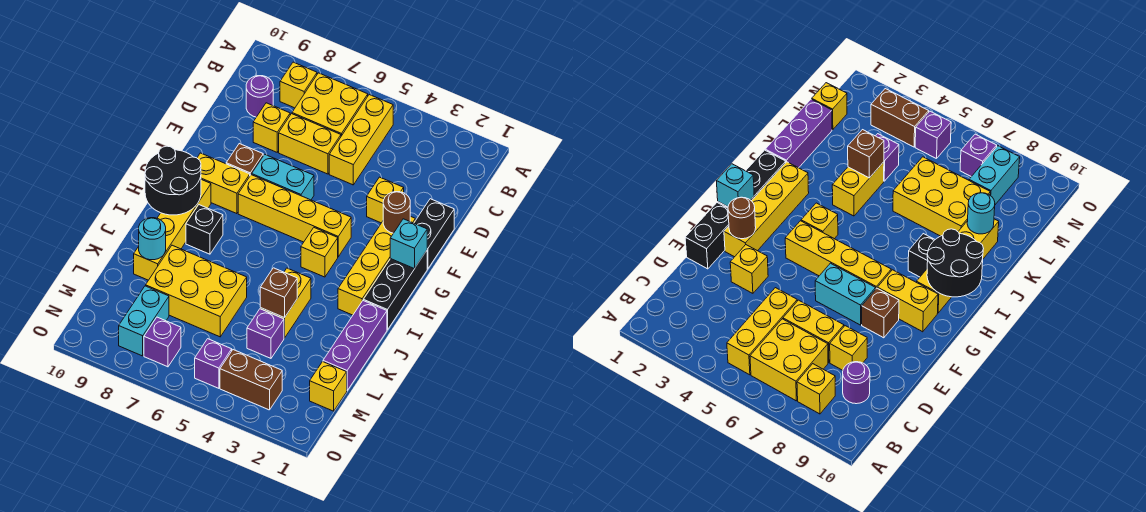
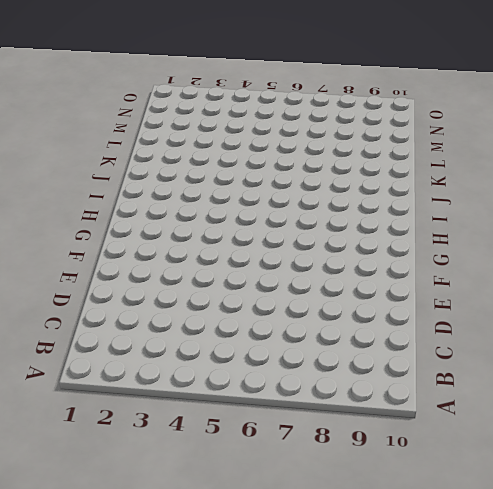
none -> yellow brick B5:D5 level 1
none -> yellow brick B6:C7 level 1
none -> yellow brick B8 level 1
none -> purple round brick C9 level 1

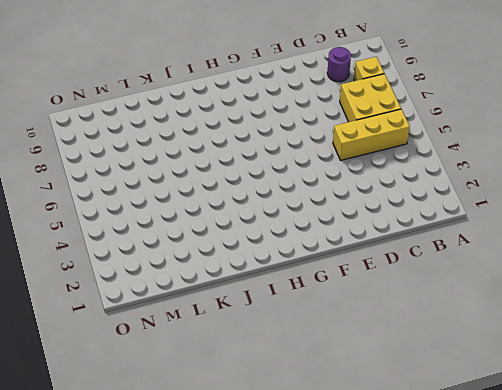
none -> yellow brick D6:D7 level 1
none -> yellow brick D8 level 1
none -> black brick E1:F1 level 1
none -> yellow brick E3 level 1

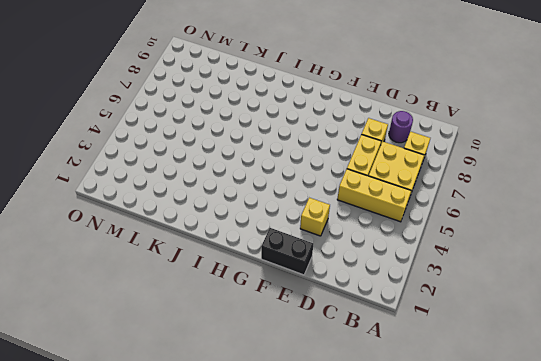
none -> yellow brick F2:I2 level 1
none -> cyan brick F6:F7 level 1
none -> brown brick F8 level 1
none -> black brick G1:I1 level 1

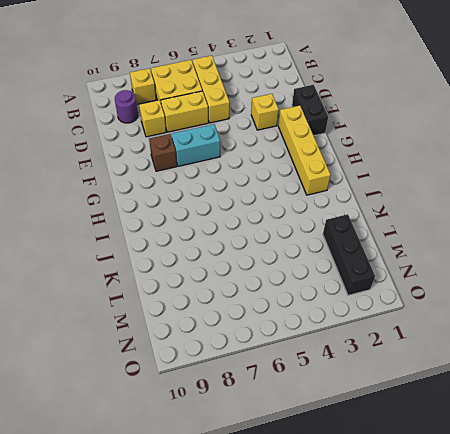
black brick L2:N2 level 1 -> black brick G1:I1 level 1
none -> yellow brick G4:G7 level 1
none -> yellow brick G8:G9 level 1
none -> yellow brick H4 level 1
none -> yellow brick H9:K9 level 1

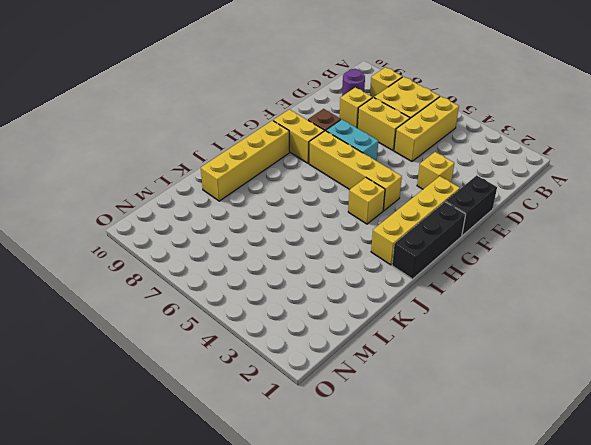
none -> black brick I8 level 1
none -> purple brick J1:L1 level 1
none -> yellow brick J4:K4 level 1
none -> yellow brick K6:L8 level 1

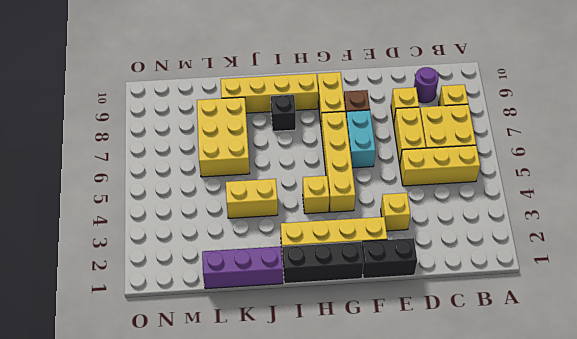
none -> purple brick L4 level 1
none -> yellow brick M1 level 1
none -> cyan brick M8:N8 level 1
none -> brown brick N3:N4 level 1

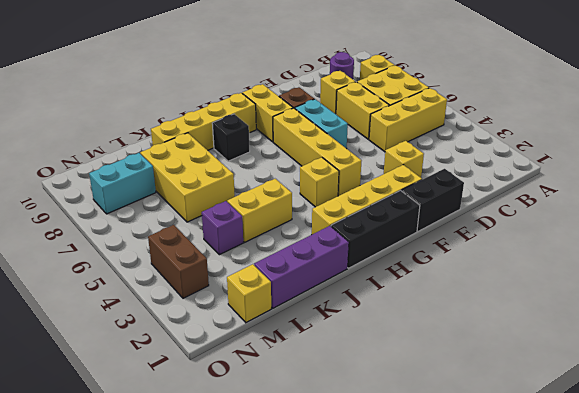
none -> purple brick N5 level 1
none -> purple brick N7 level 1
none -> brown round brick F2 level 2
none -> cyan brick G1 level 2

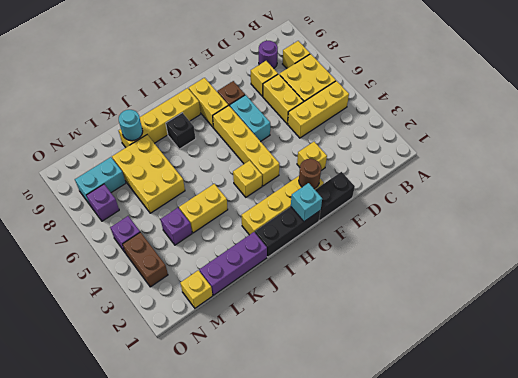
none -> black round brick H9:I10 level 2
none -> brown brick K4 level 2

